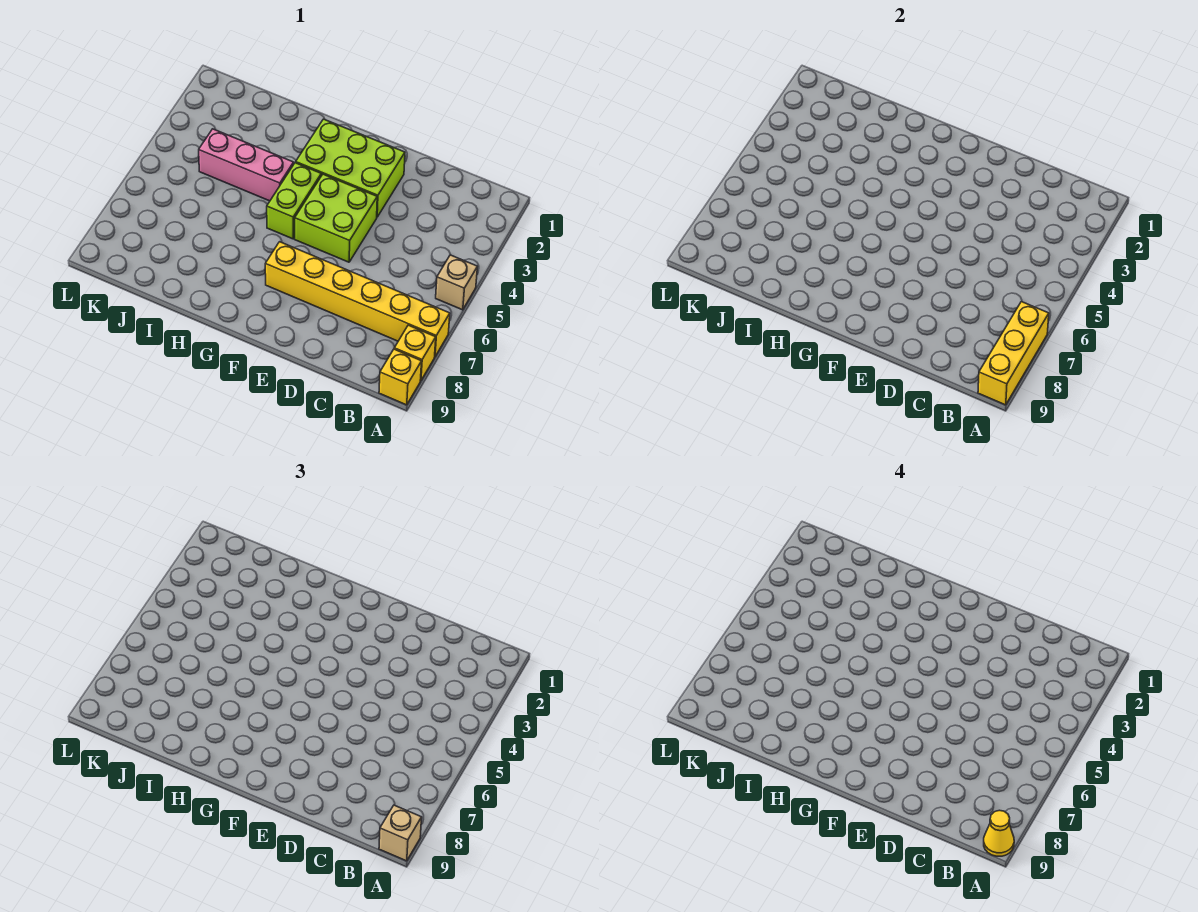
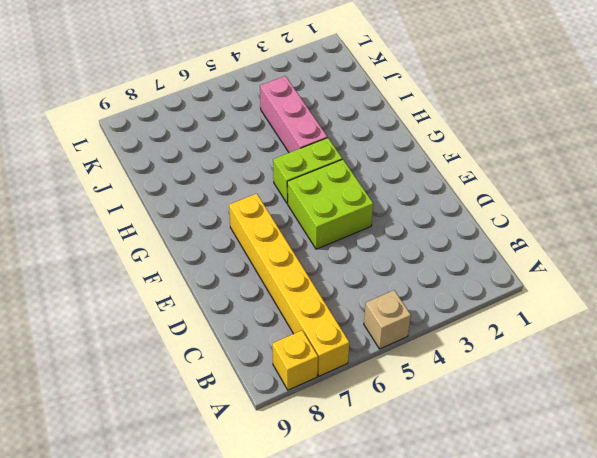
none -> yellow brick A9 level 1
none -> lime brick E2:G3 level 1

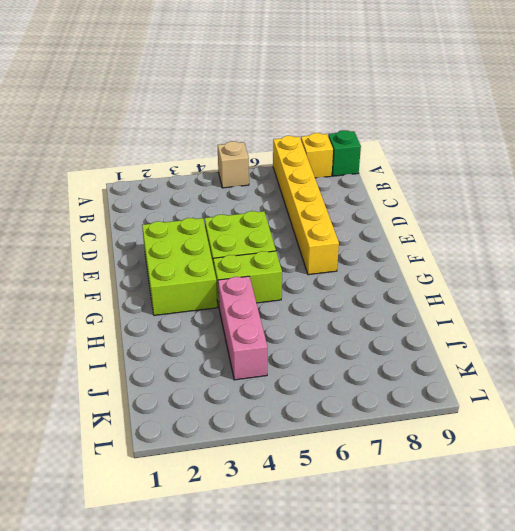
green brick A9 level 1 -> yellow brick A9 level 1
none -> yellow brick A7:A9 level 2
none -> tan brick A9 level 3

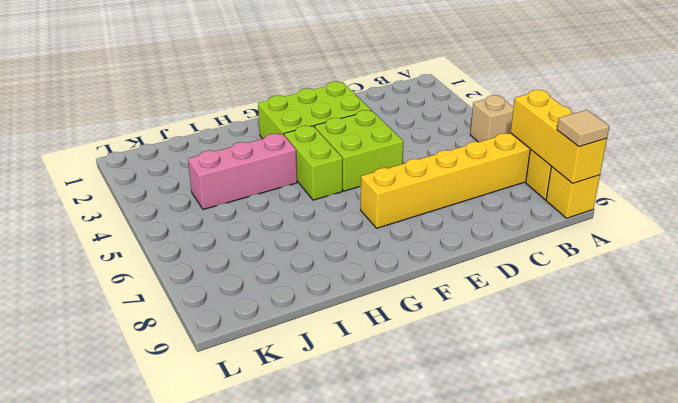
tan tile A9 level 3 -> tan brick A9 level 3
none -> yellow cone A9 level 4

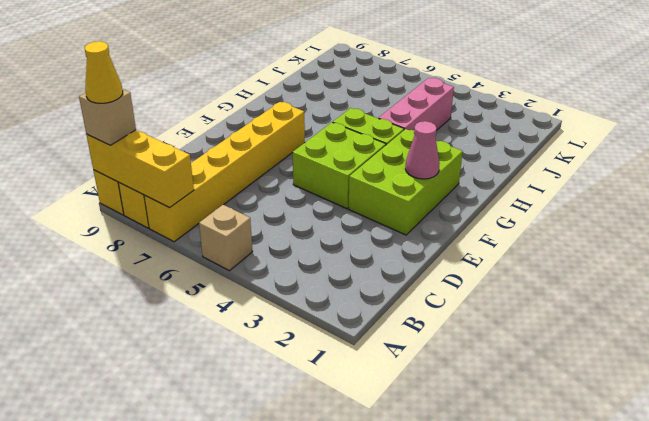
pink cone F2 level 2 -> none

